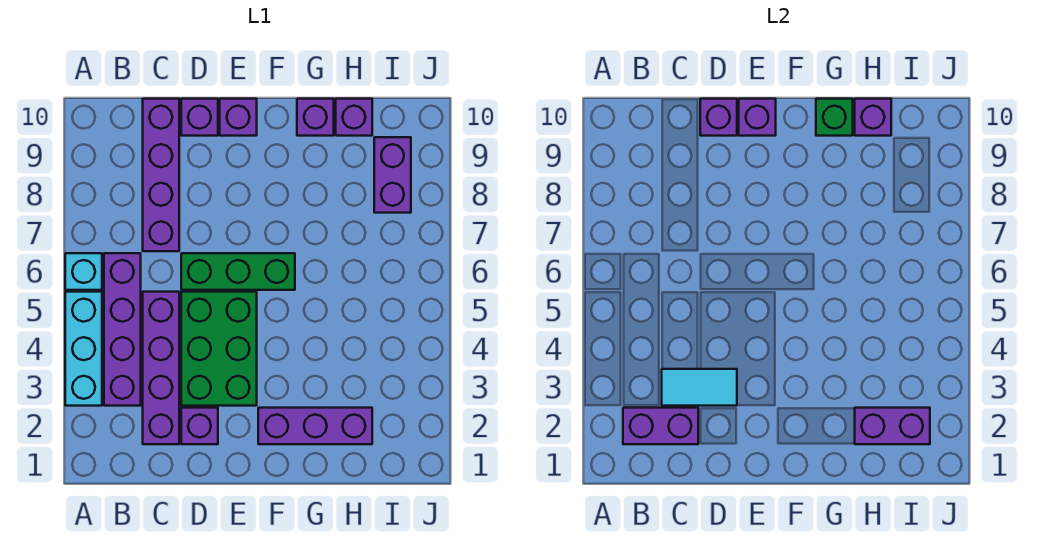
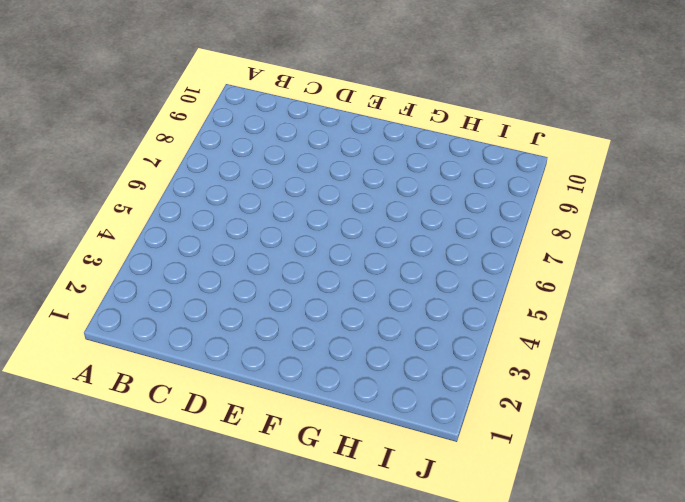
none -> cyan brick A3:A5 level 1
none -> cyan brick A6 level 1
none -> purple brick B3:B6 level 1

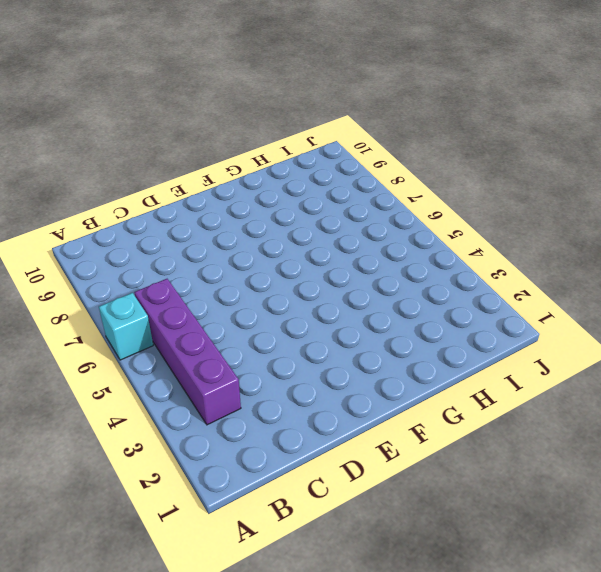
none -> cyan brick A3:A5 level 1
none -> purple brick C2:C5 level 1
none -> purple brick C7:C10 level 1

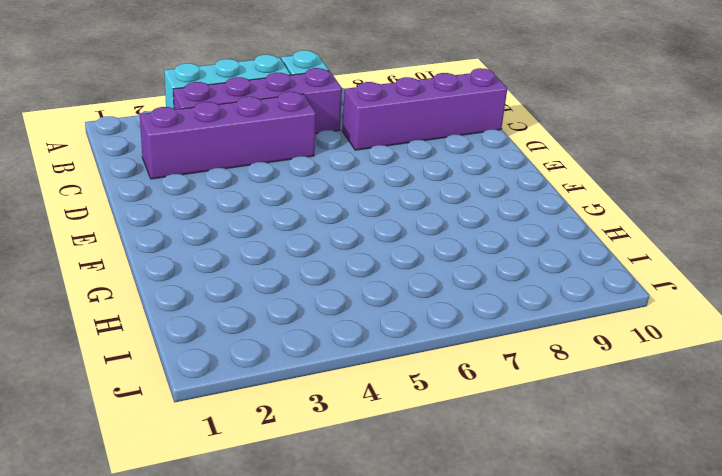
none -> purple brick D2 level 1
none -> green brick D3:E5 level 1
none -> green brick D6:F6 level 1

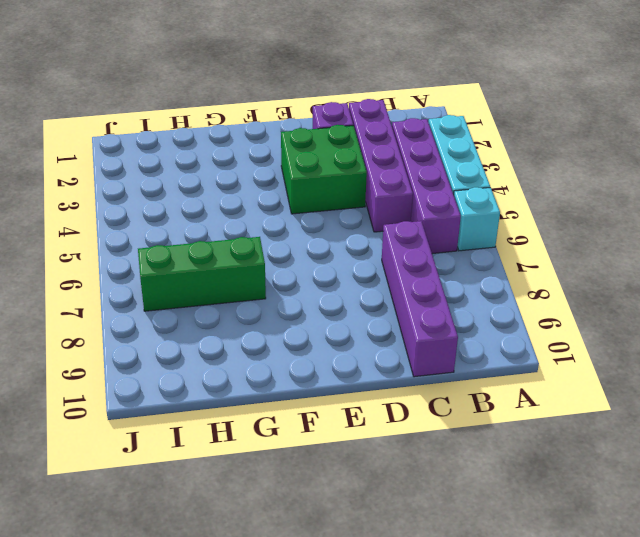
green brick D3:E4 level 1 -> green brick D3:E5 level 1
green brick G7:I7 level 1 -> green brick D6:F6 level 1
none -> purple brick D10 level 1
none -> purple brick E10 level 1
none -> purple brick F2:H2 level 1

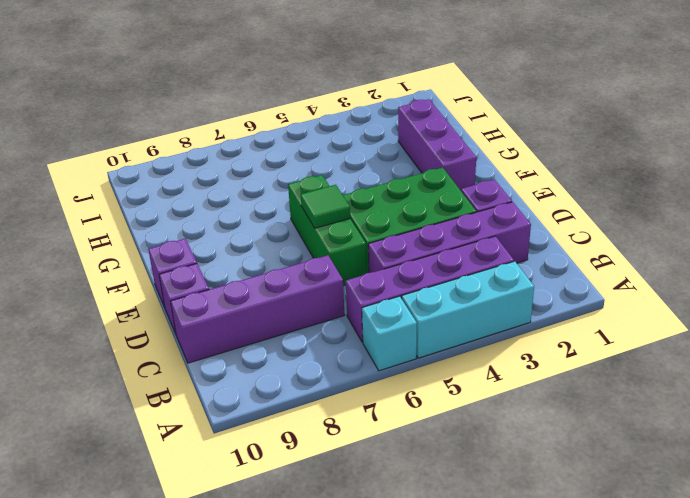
green tile E6 level 2 -> none
none -> purple brick G10 level 1
none -> purple brick H10 level 1
none -> purple brick I8:I9 level 1

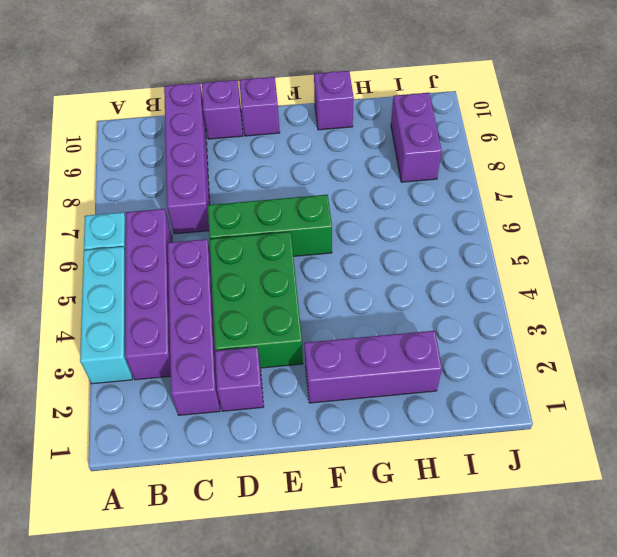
none -> purple brick H10 level 1
none -> purple brick B2:C2 level 2
none -> cyan tile C3:D3 level 2

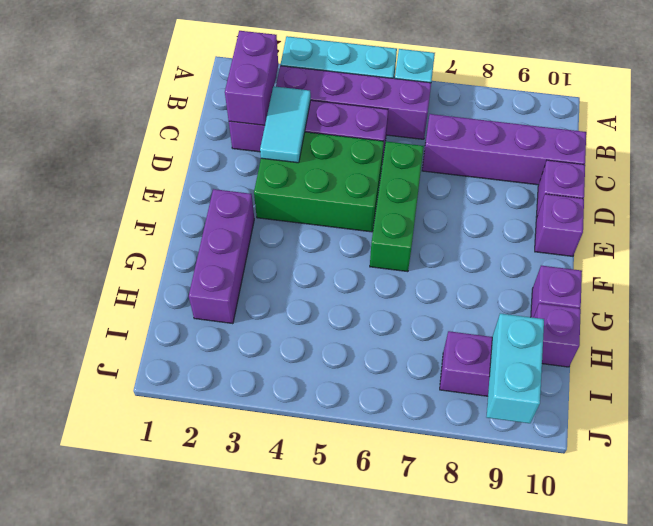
cyan brick I9:J9 level 2 -> none
none -> purple brick D2 level 1
none -> purple brick D10 level 2
none -> purple brick E10 level 2

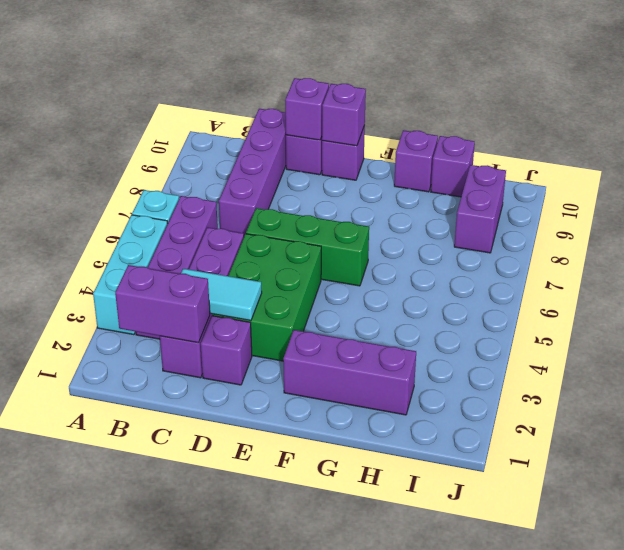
none -> green brick G10 level 2
none -> purple brick H2:I2 level 2
none -> purple brick H10 level 2

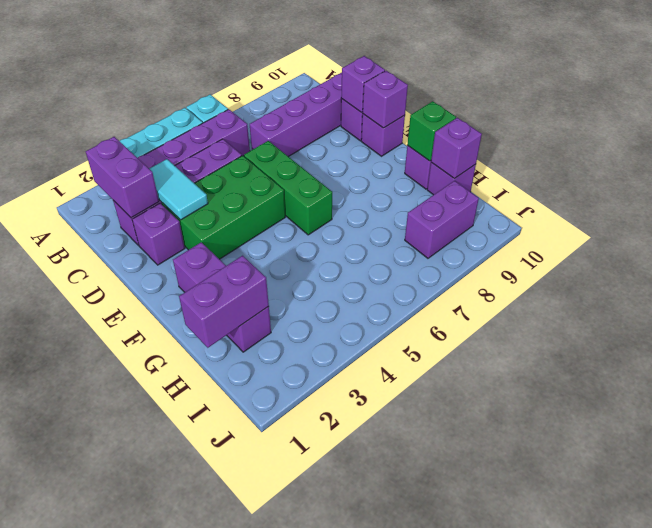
purple brick H1:H2 level 2 -> purple brick H2:I2 level 2

